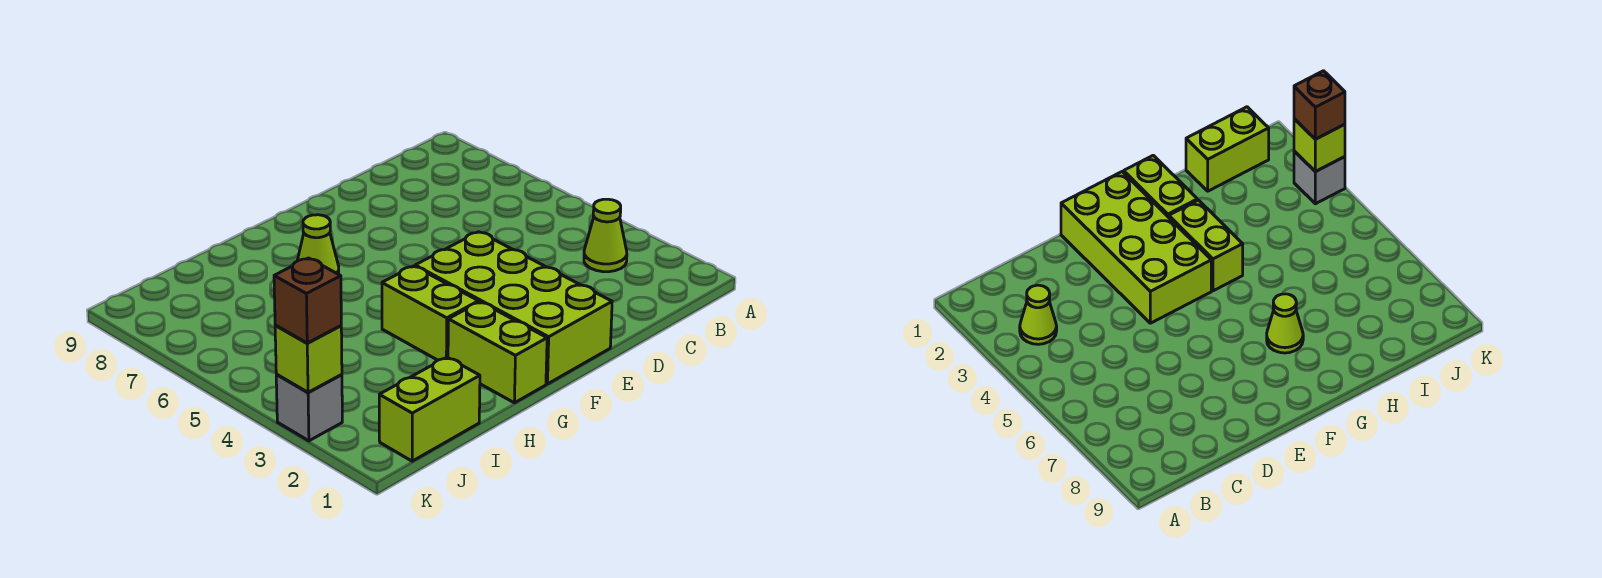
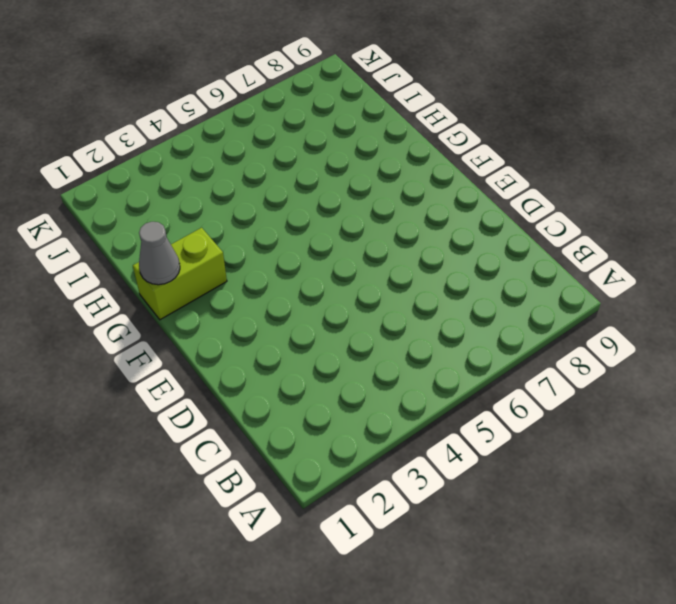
grey cone G1 level 2 -> none
none -> lime cone B3 level 1
none -> lime brick E1:F4 level 1

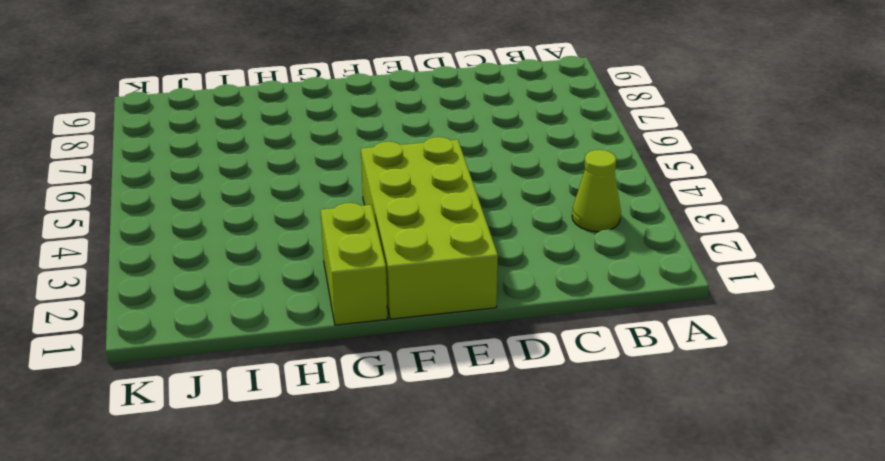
none -> lime brick G3:G4 level 1
none -> lime cone G7 level 1

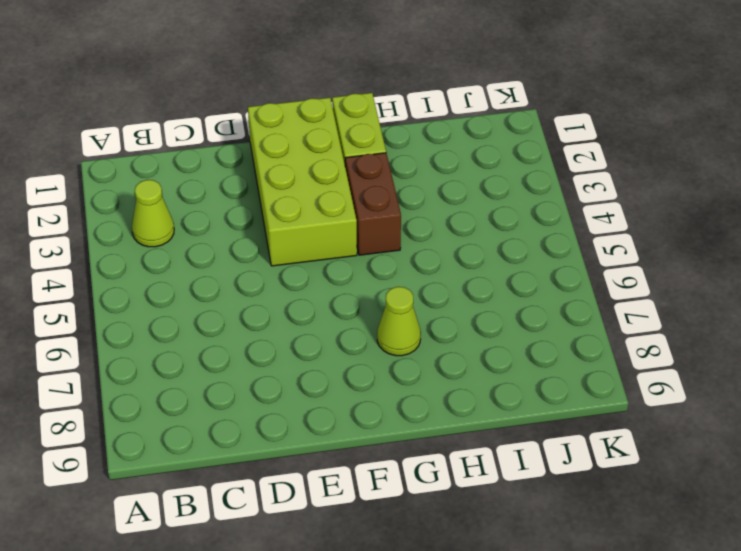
brown brick G3:G4 level 1 -> lime brick G3:G4 level 1
none -> lime brick I1:J1 level 1
none -> grey brick K3 level 1

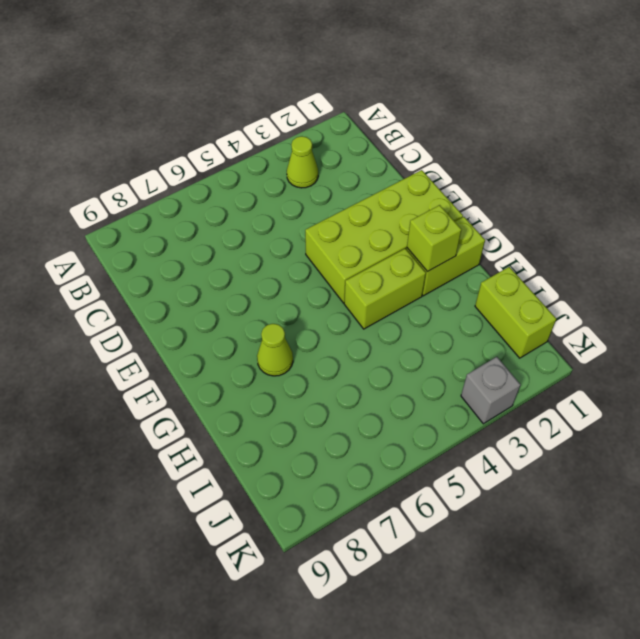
lime brick G2 level 2 -> lime brick K3 level 2
none -> brown brick K3 level 3

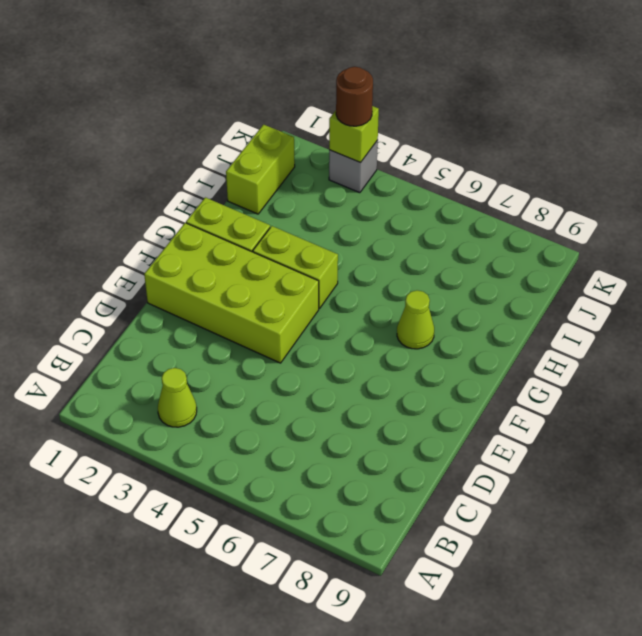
brown round brick K3 level 3 -> brown brick K3 level 3

